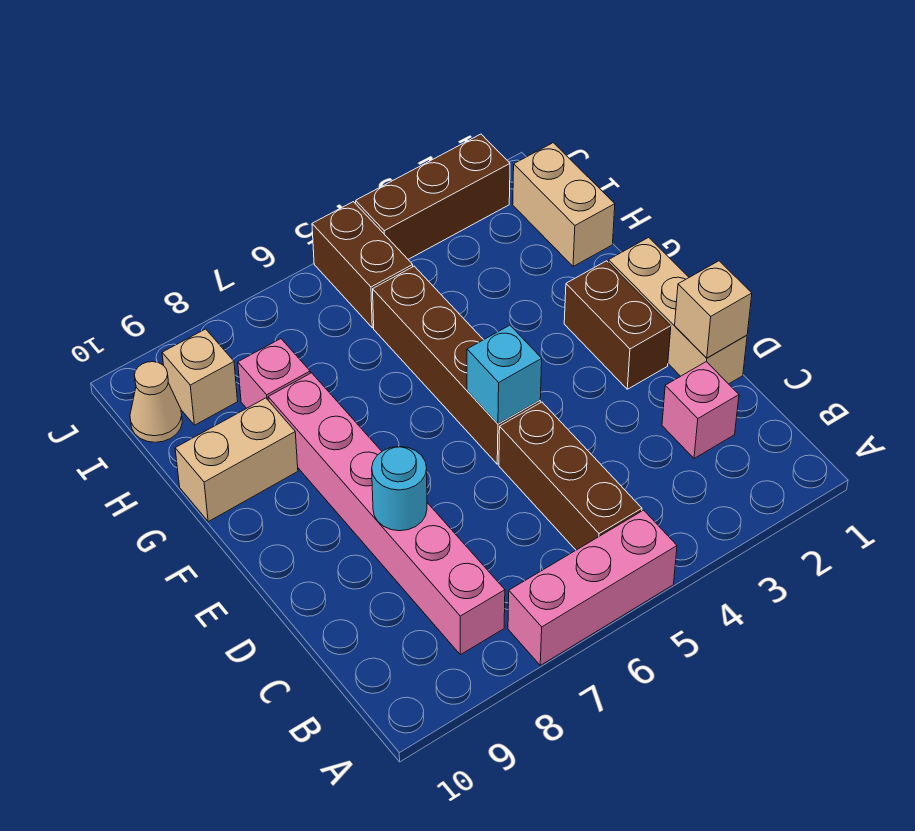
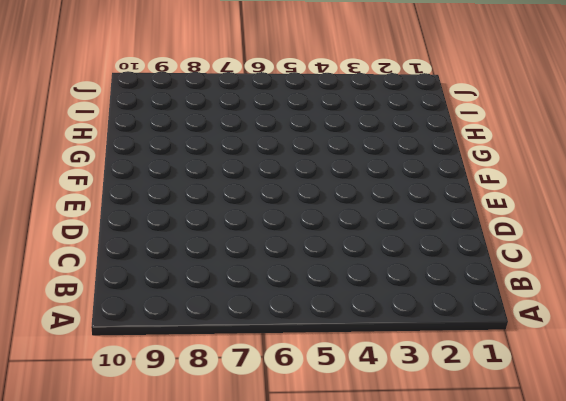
none -> pink brick A5:A7 level 1
none -> brown brick B5:D5 level 1
none -> pink brick B8:G8 level 1

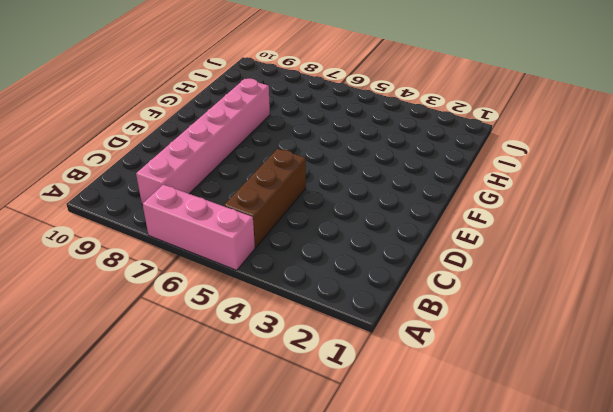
none -> pink brick C2 level 1
none -> tan brick D1:F1 level 1
none -> brown brick E2:F2 level 1

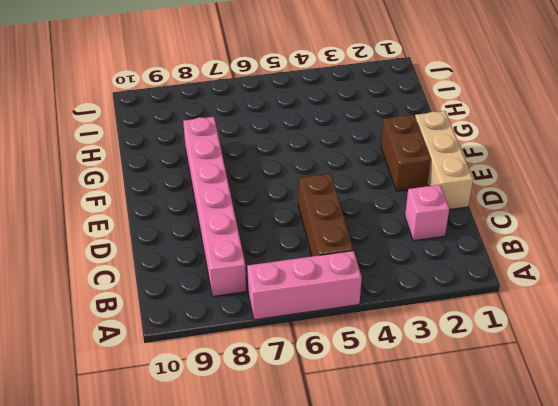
none -> brown brick E5:H5 level 1
none -> tan brick G9:G10 level 1
none -> tan brick H1:I1 level 1

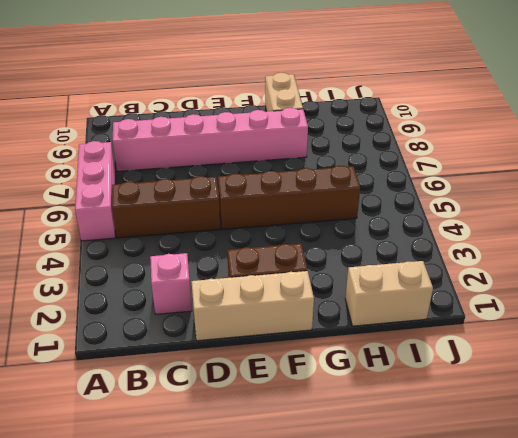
none -> pink brick H8 level 1
none -> brown brick I5:J5 level 1
none -> tan brick I9 level 1

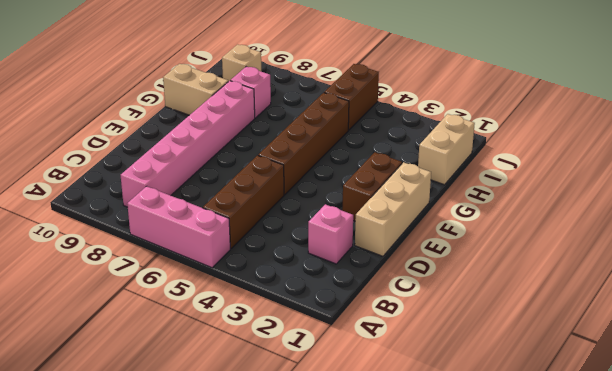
none -> tan cone I10 level 1
none -> brown brick J2:J4 level 1
none -> tan brick D1 level 2

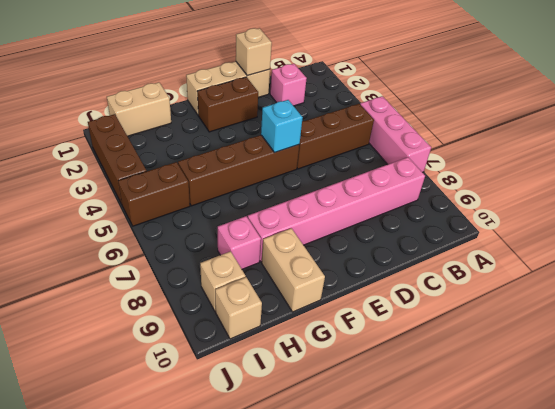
tan brick I10 level 1 -> tan cone I10 level 1
none -> cyan round brick D8 level 2

